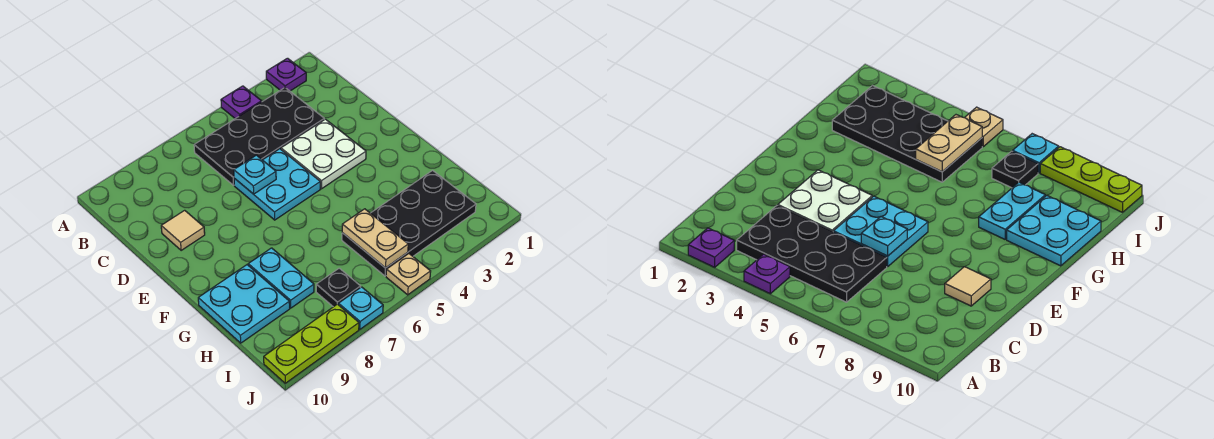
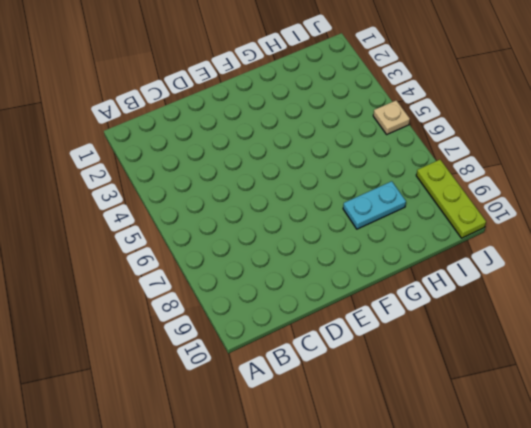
none -> purple plate A2 level 1
none -> purple plate A4 level 1
none -> black plate B3:C6 level 1

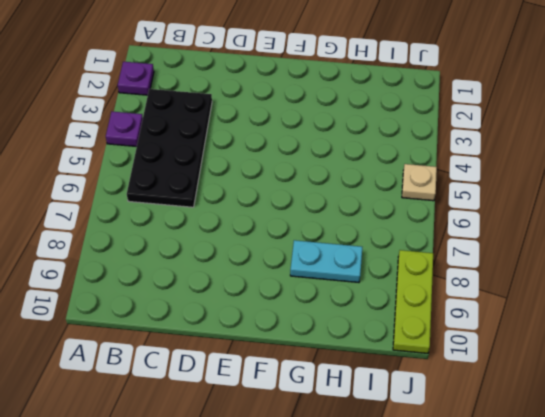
none -> white plate D3:E4 level 1
none -> cyan plate D5:E6 level 1
none -> tan tile D9 level 1

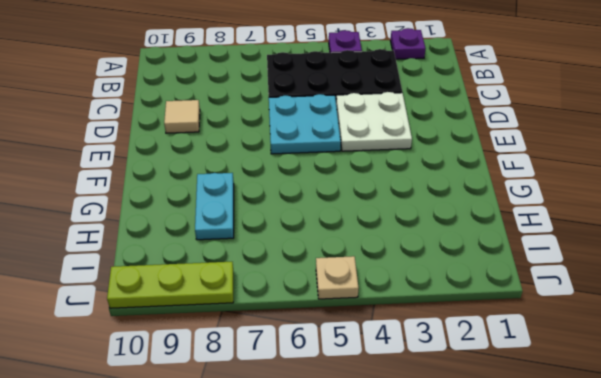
none -> cyan plate G9:H10 level 1
none -> black plate H2:I5 level 1
none -> black plate I7 level 1

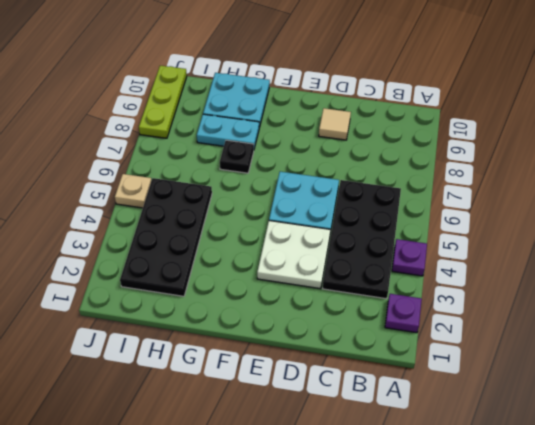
black plate G7 level 1 -> black plate I7 level 1
none -> cyan plate J7 level 1
none -> cyan plate D6 level 2
none -> tan plate H5:I5 level 2

